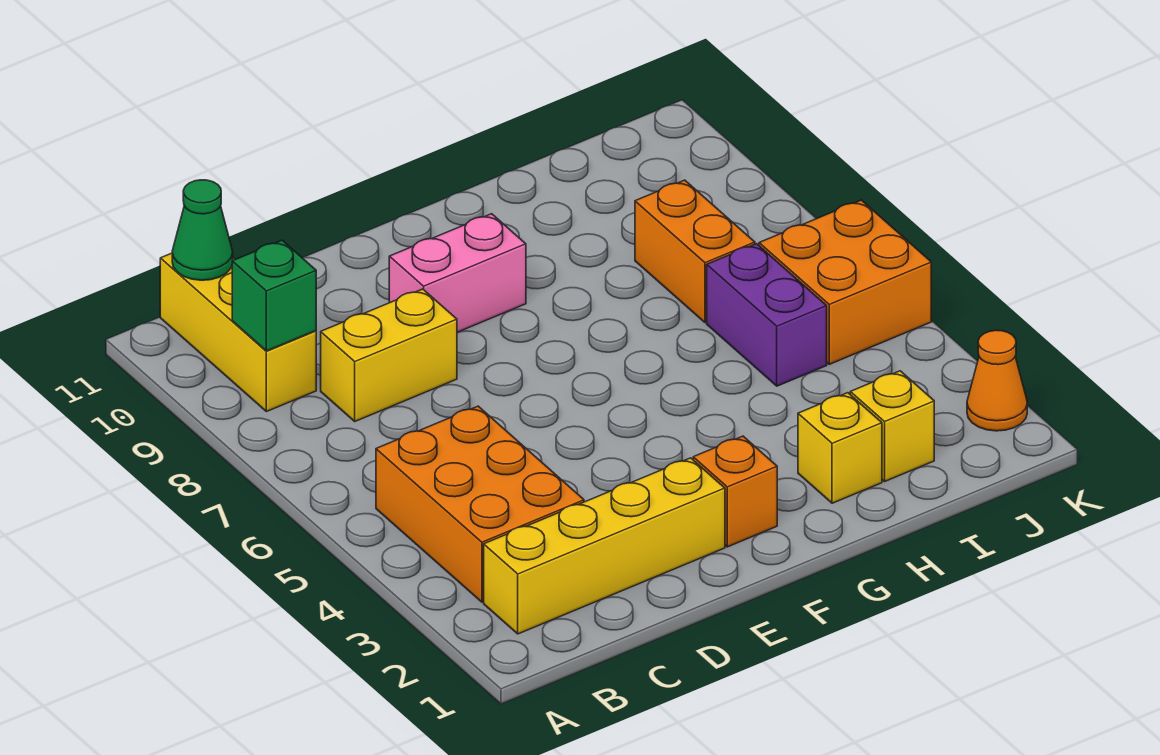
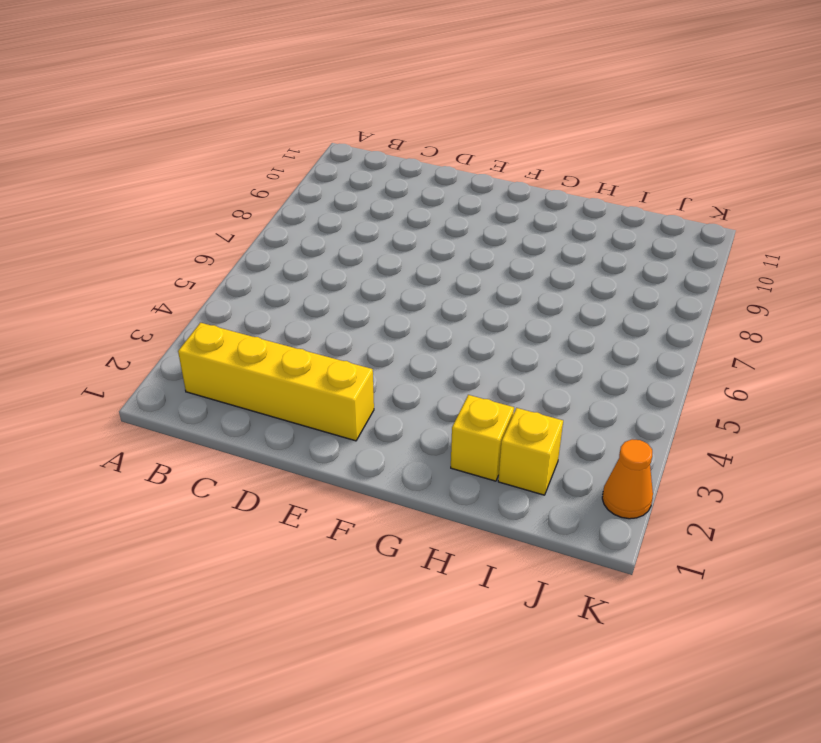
none -> orange brick B3:C5 level 1
none -> yellow brick B9:B11 level 1
none -> yellow brick C8:D8 level 1

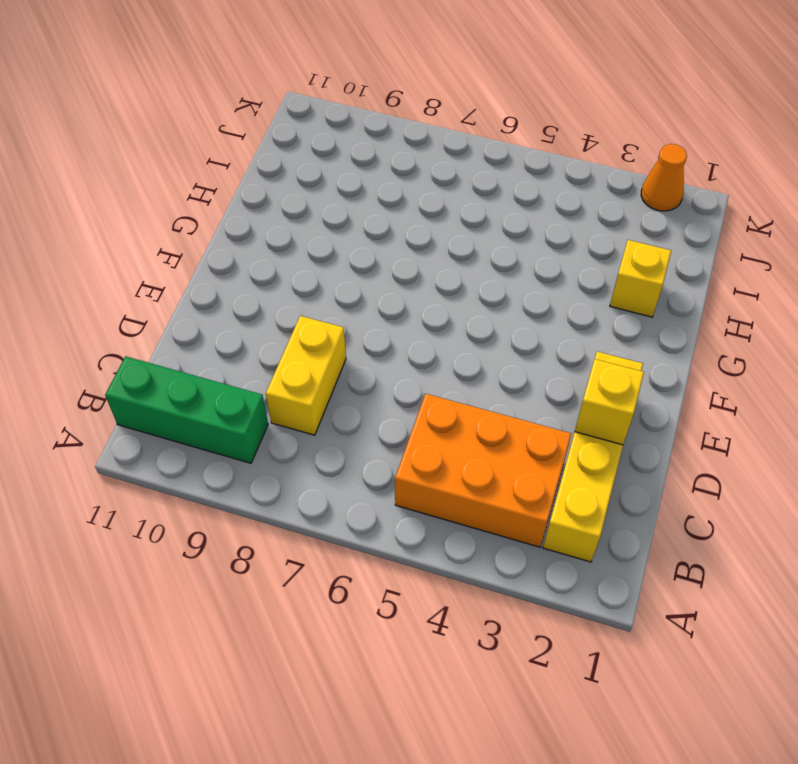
green brick B9:B11 level 1 -> yellow brick B9:B11 level 1
yellow brick D2 level 2 -> yellow brick I2 level 1
none -> pink brick E9:F9 level 1
none -> orange brick F2 level 1
none -> purple brick I5:I6 level 1

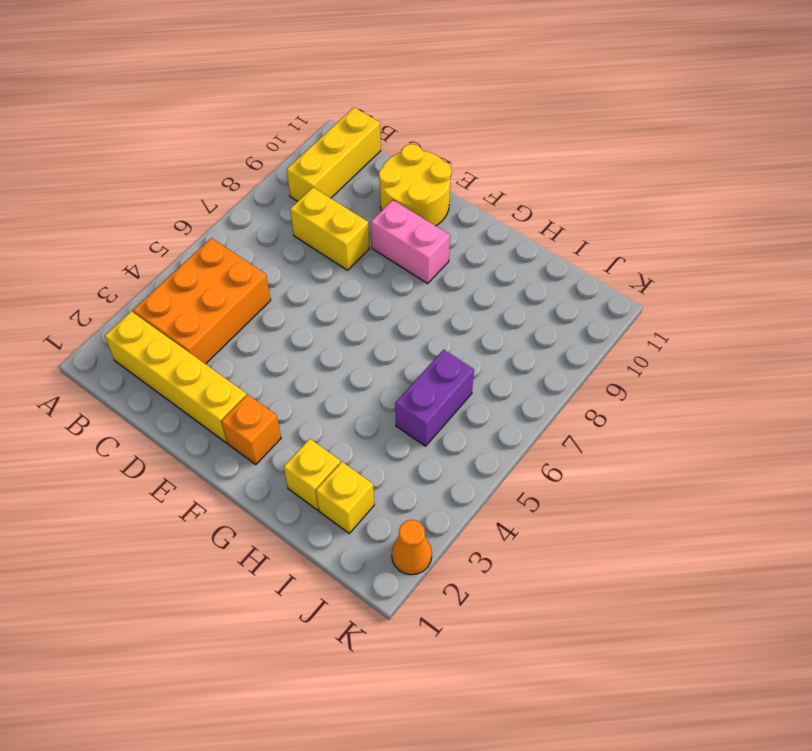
yellow round brick D10:E11 level 1 -> none
none -> orange brick I7:I8 level 1
none -> orange brick J5:K6 level 1
none -> green brick B9 level 2

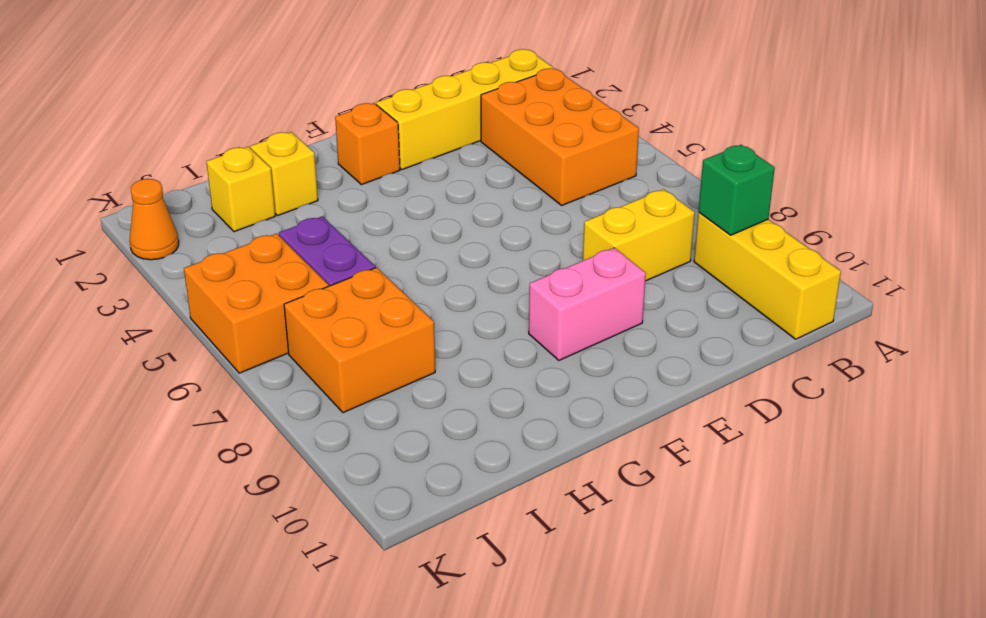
orange brick I7:J8 level 1 -> orange brick I7:I8 level 1
none -> green cone B11 level 2

